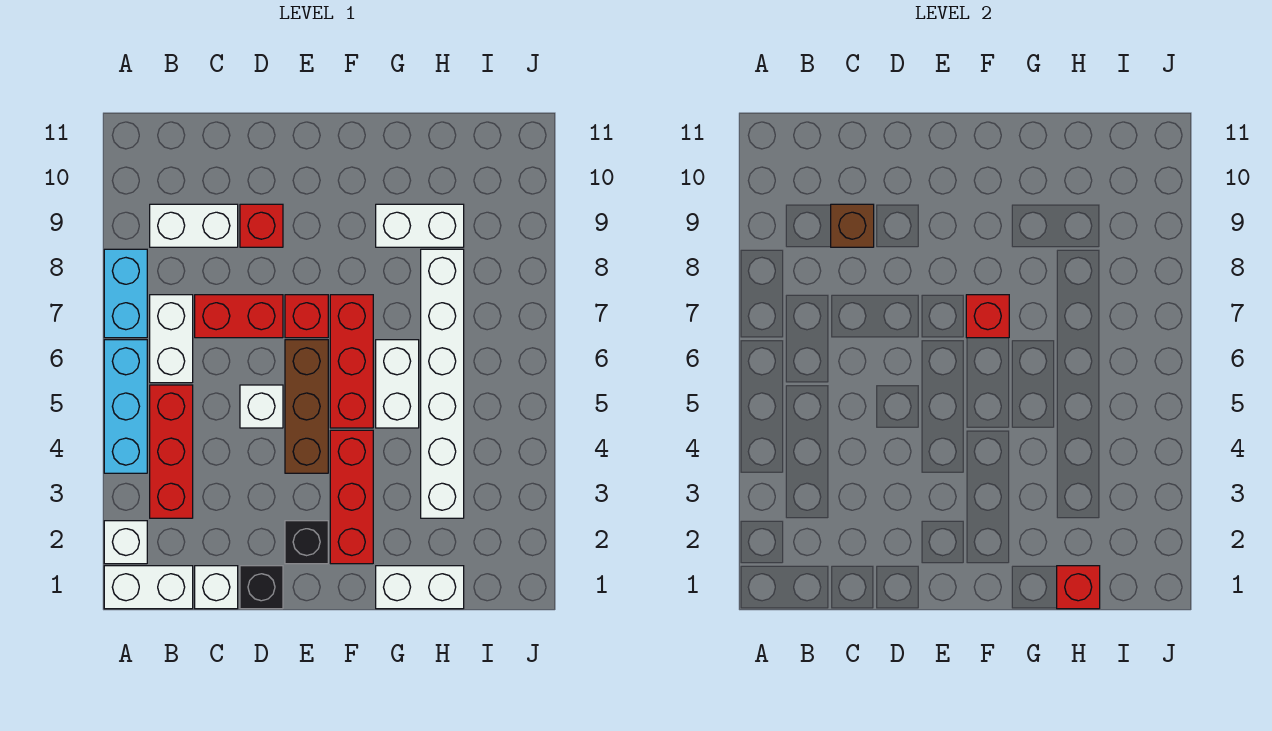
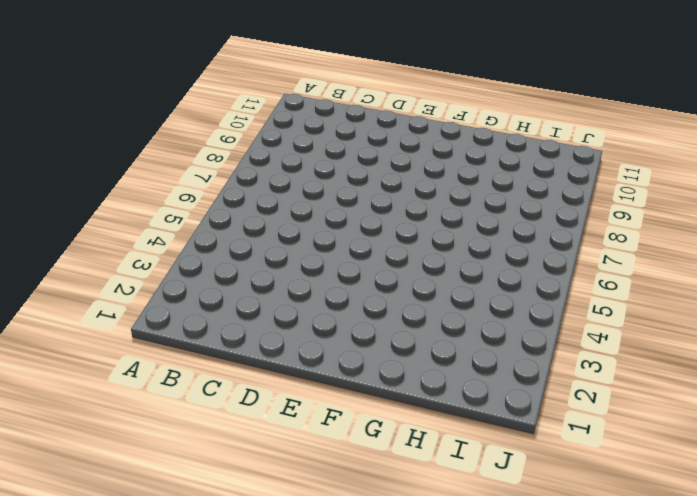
none -> white brick A1:B1 level 1
none -> white brick A2 level 1
none -> cyan brick A4:A6 level 1

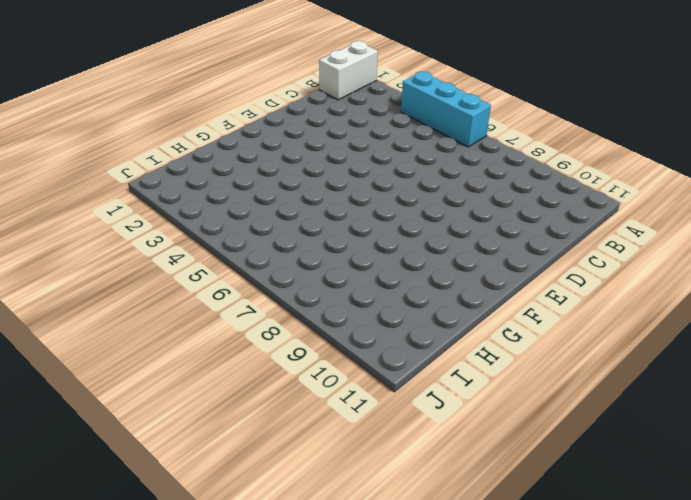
none -> white brick A2 level 1
none -> cyan brick A7:A8 level 1
none -> red brick B3:B5 level 1

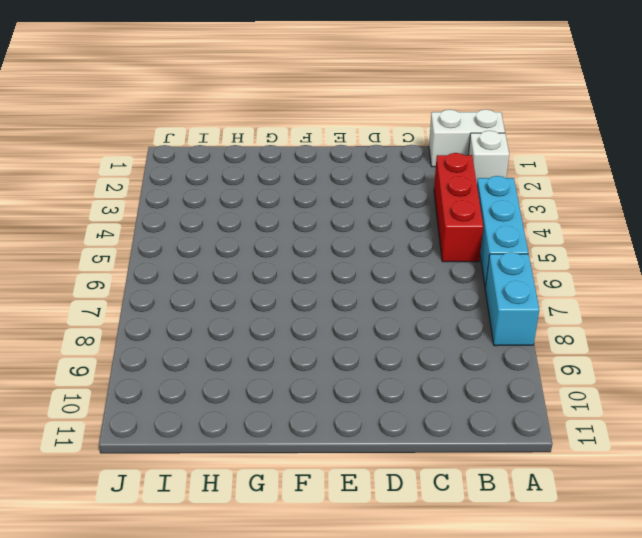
none -> white brick B6:B7 level 1
none -> white brick B9:C9 level 1
none -> white brick C1 level 1

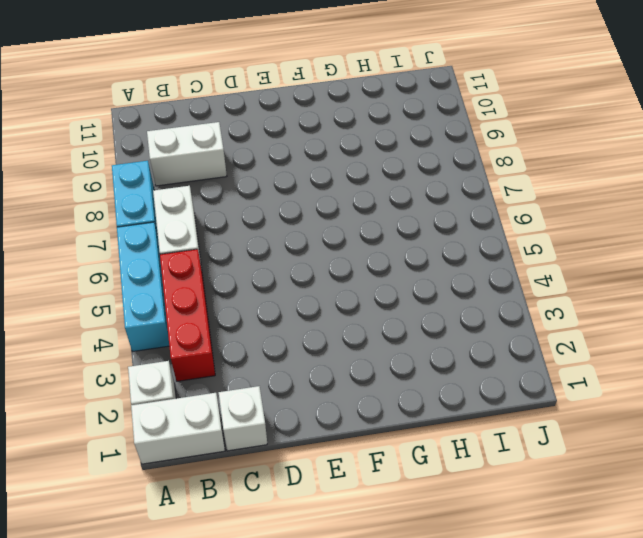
none -> red brick C7:D7 level 1
none -> black brick D1 level 1
none -> white brick D5 level 1

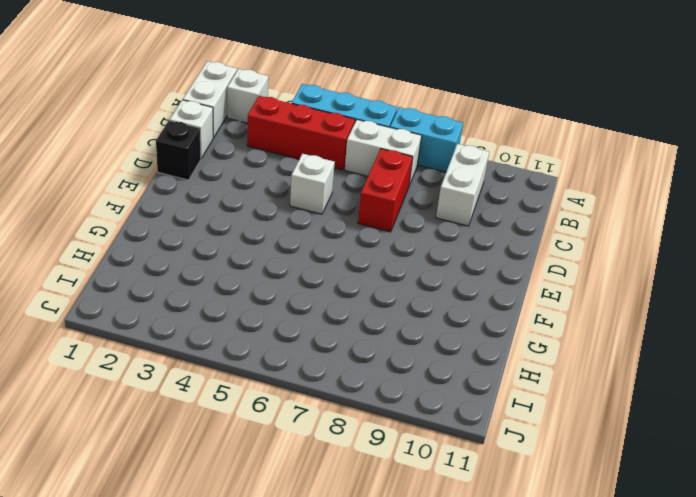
none -> red brick D9 level 1
none -> black brick E2 level 1
none -> brown brick E4:E6 level 1

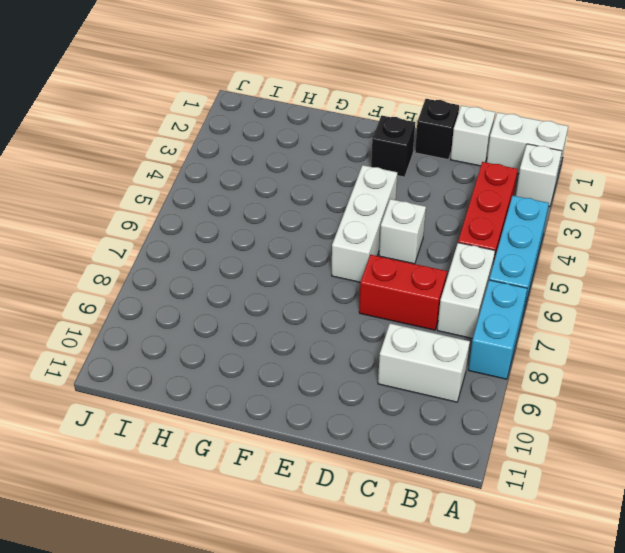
white brick E4:E6 level 1 -> brown brick E4:E6 level 1
none -> red brick D9 level 1
none -> red brick E7 level 1
none -> red brick F2:F4 level 1

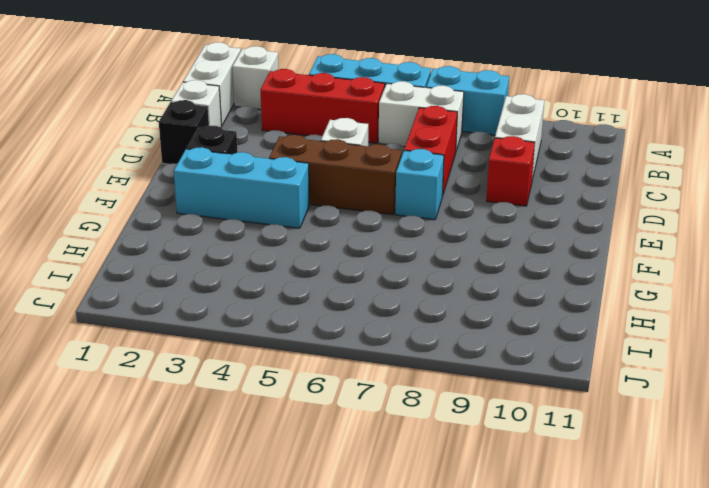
cyan brick E7 level 1 -> red brick E7 level 1
cyan brick F2:F4 level 1 -> red brick F2:F4 level 1
none -> red brick F5:F7 level 1
none -> white brick G1:H1 level 1
none -> white brick G5:G6 level 1

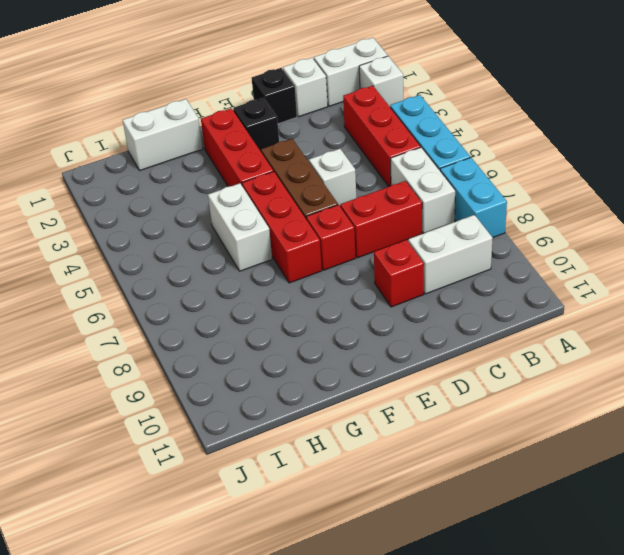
none -> white brick G9:H9 level 1
none -> white brick H3:H8 level 1
none -> brown brick C9 level 2

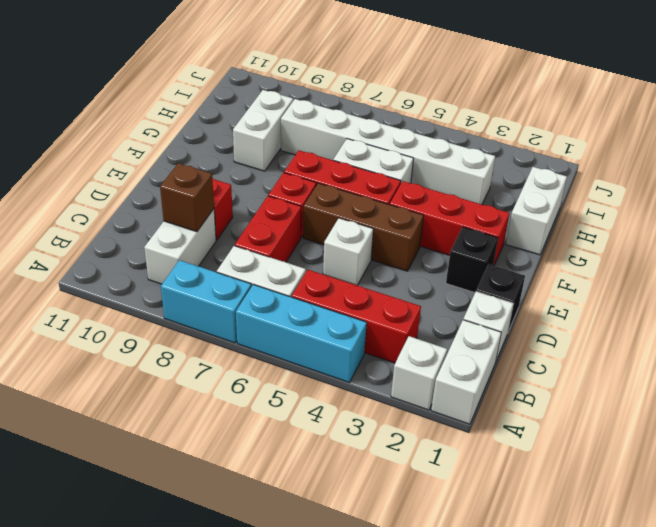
none -> red brick F7 level 2
none -> red brick H1 level 2

